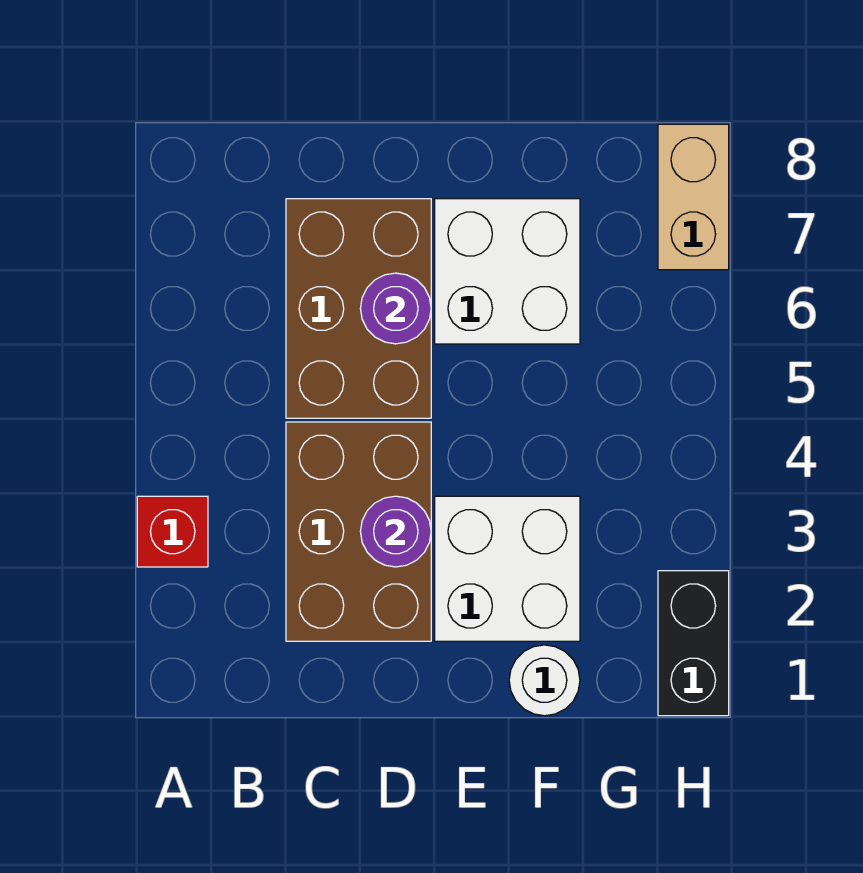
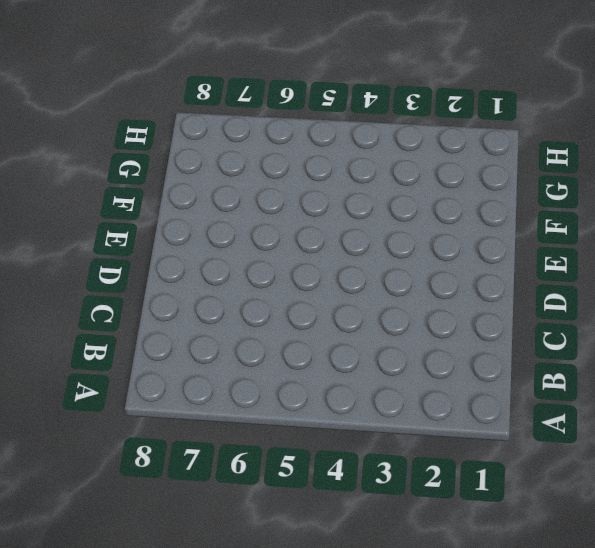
none -> red brick A3 level 1
none -> brown brick C2:D4 level 1

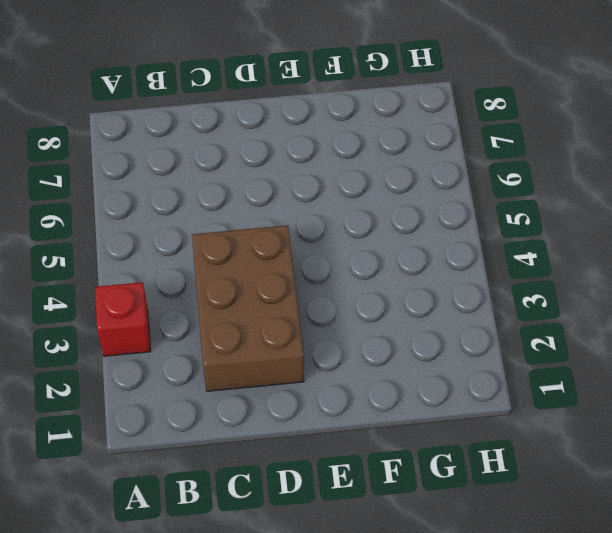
none -> brown brick C5:D7 level 1
none -> white brick E2:F3 level 1

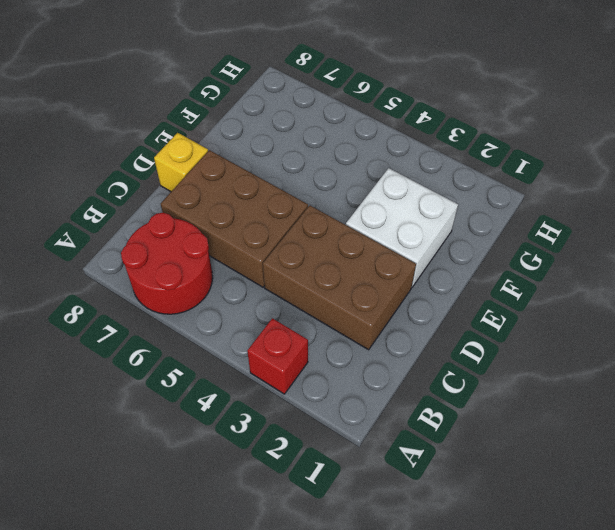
red round brick A6:B7 level 1 -> none
yellow brick D8 level 1 -> none
none -> white brick E6:F7 level 1
none -> white round brick F1 level 1

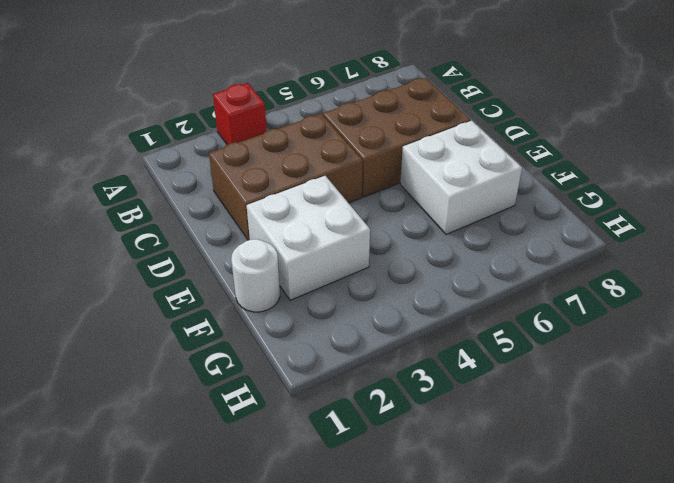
none -> black brick H1:H2 level 1
none -> tan brick H7:H8 level 1

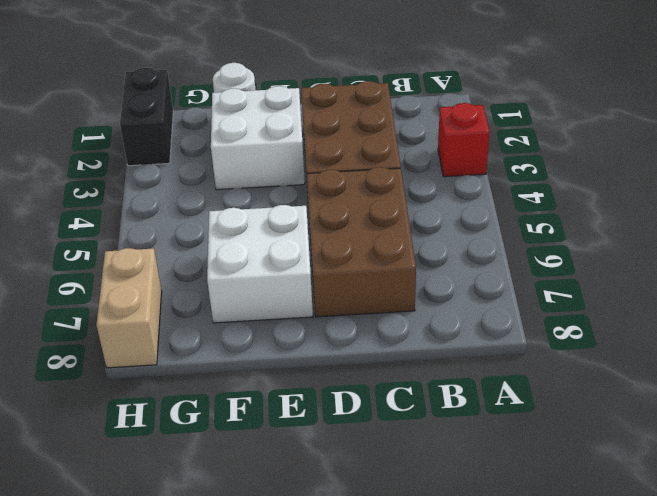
none -> purple round brick D3 level 2
none -> purple round brick D6 level 2

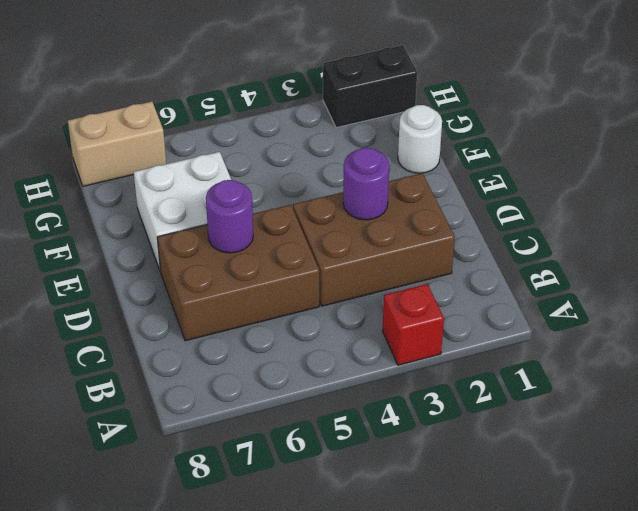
none -> white brick E2:F3 level 1

